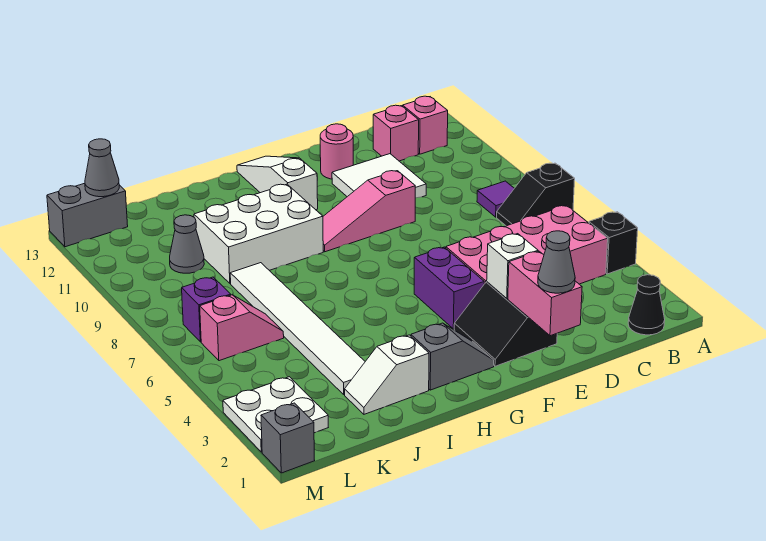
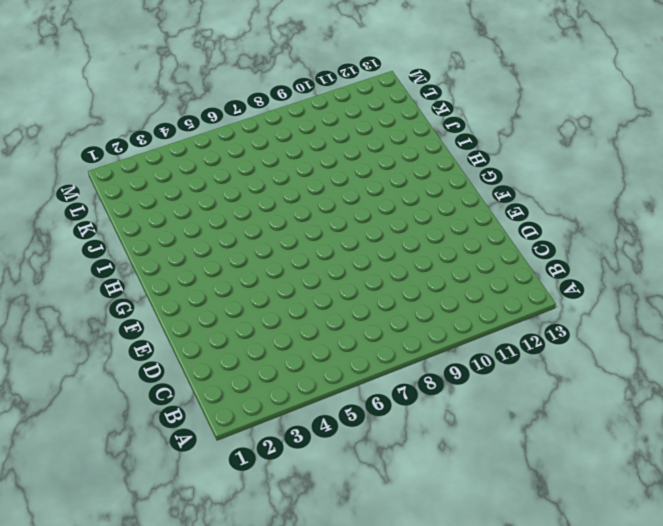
none -> black brick A4 level 1
none -> black slope A7:B7 level 1 top A
none -> black cone B1 level 1

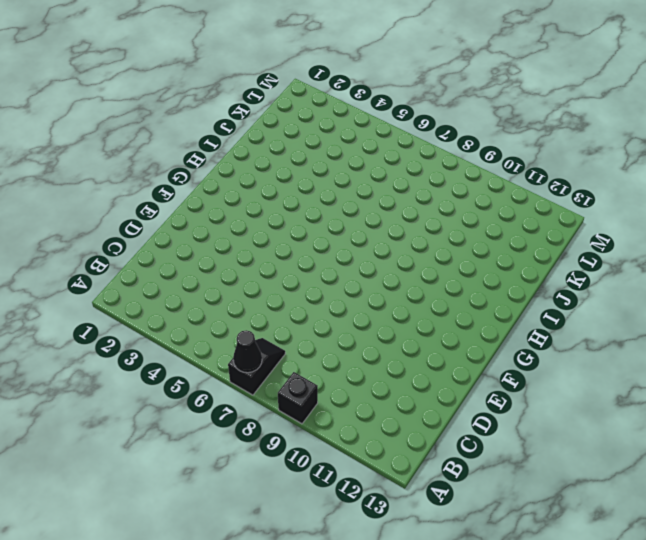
black cone A7 level 2 -> black cone B1 level 1
black brick A9 level 1 -> black brick A4 level 1
none -> pink brick B4:E5 level 1
none -> purple tile B8 level 1
none -> pink brick B12 level 1

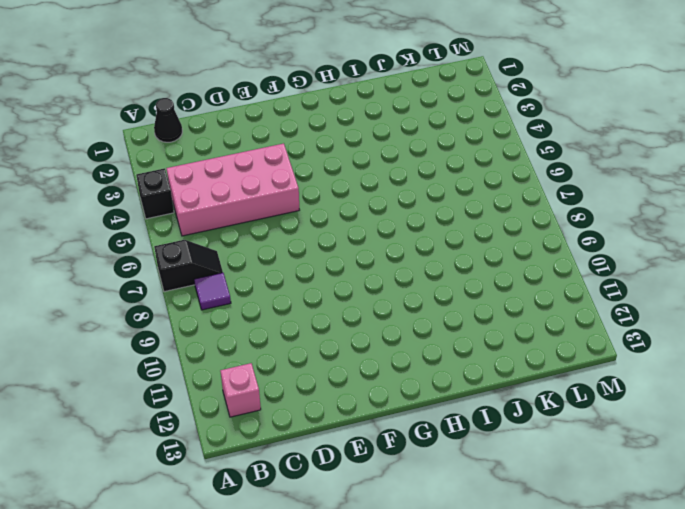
none -> pink brick C12 level 1
none -> white tile D10:E11 level 1
none -> black slope E2:F3 level 1 top E

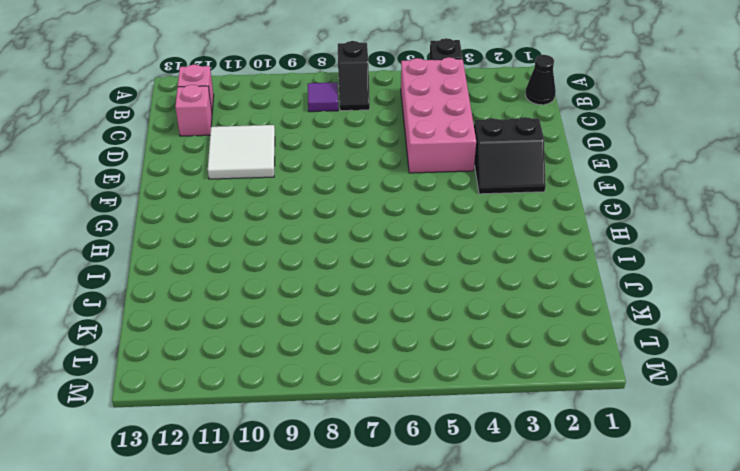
none -> pink slope E9:G9 level 1 top E
none -> pink round brick E12 level 1
none -> purple brick F4:F5 level 1

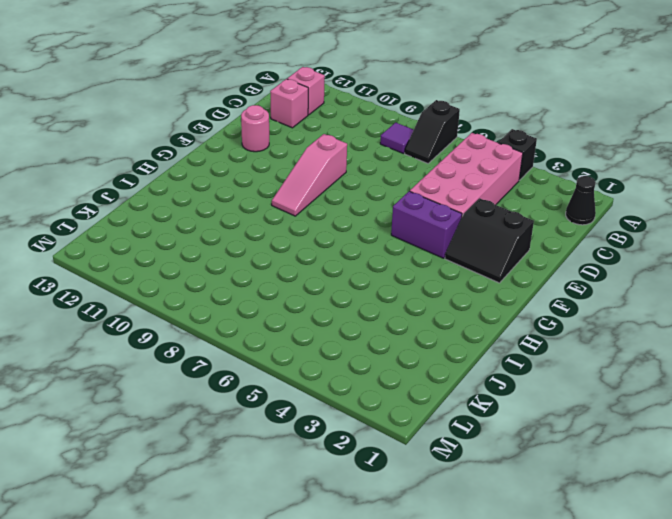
none -> white tile D10:E11 level 1
none -> grey slope G2:H2 level 1 top H
none -> white slope G11:G13 level 1 top 11

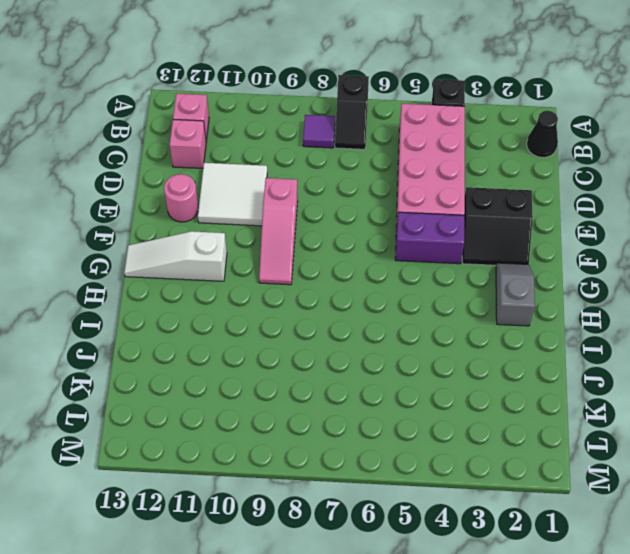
none -> white brick H9:J10 level 1
none -> white slope I2:J2 level 1 top I
none -> white tile J3:J8 level 1

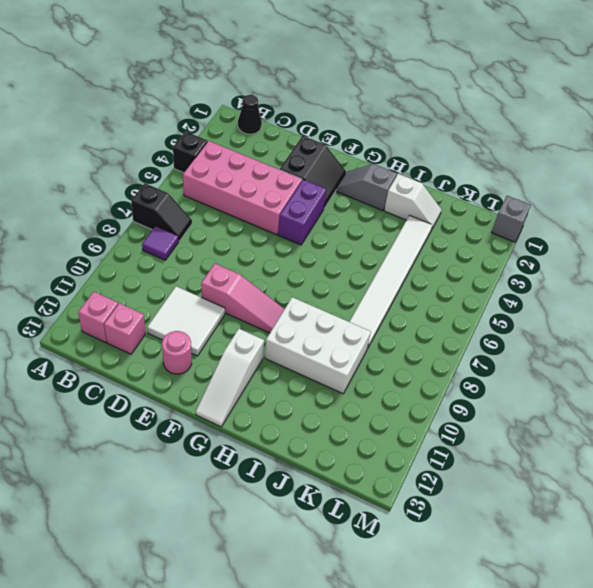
none -> pink slope K6:L6 level 1 top L
none -> grey cone K10 level 1
none -> white plate L2:M3 level 1

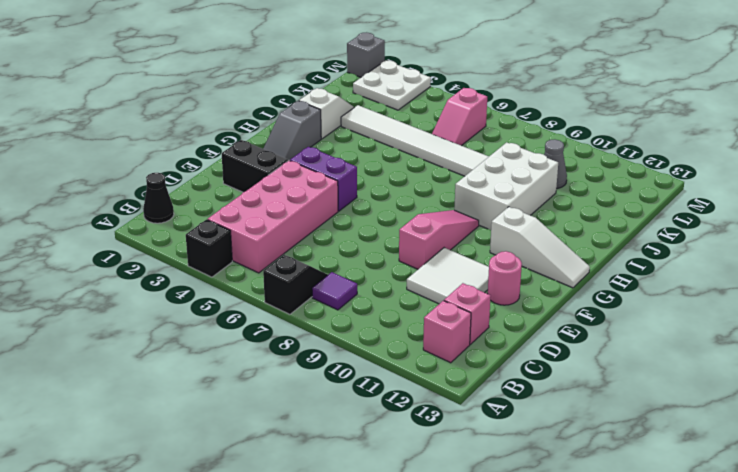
none -> purple brick L7 level 1
none -> grey brick L13:M13 level 1
none -> pink brick E1:E2 level 2

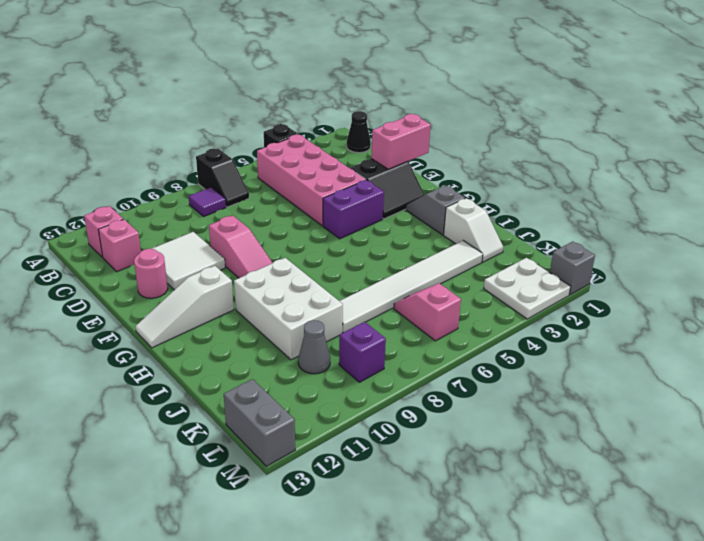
purple brick L9 level 1 -> purple brick L7 level 1
none -> white brick E3 level 2
none -> grey cone L13 level 2
none -> grey cone E1 level 3

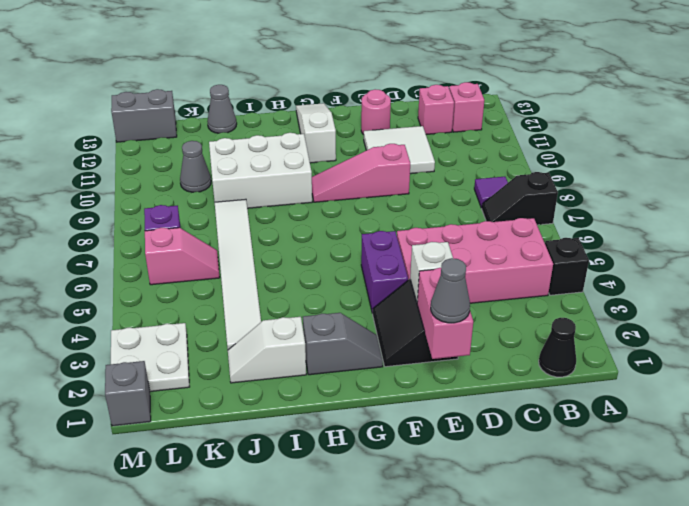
grey cone J13 level 1 -> grey cone L13 level 2

